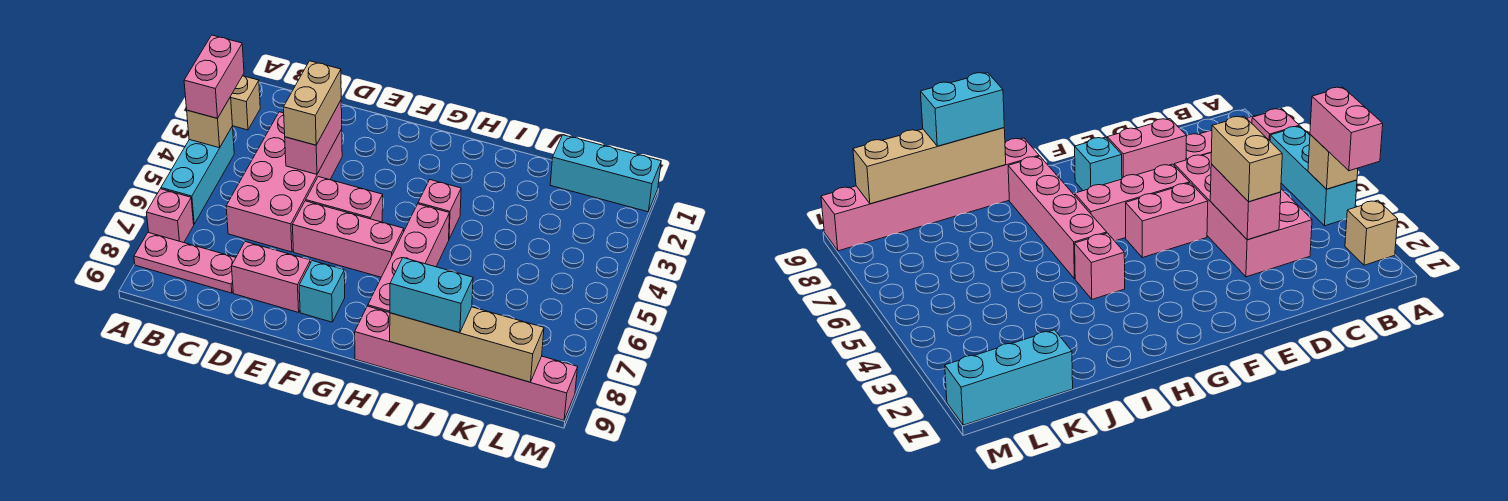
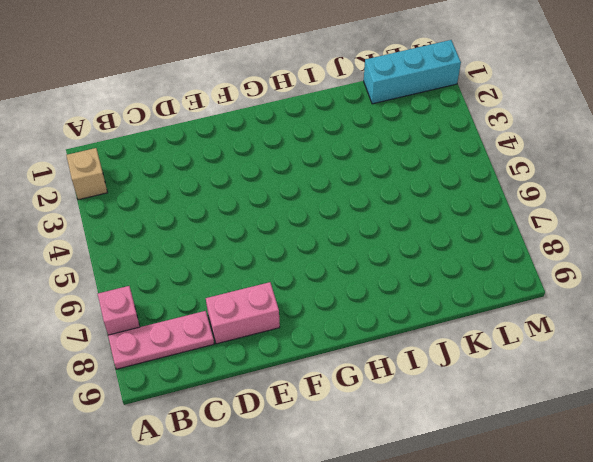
none -> cyan brick A4:A6 level 1
none -> pink brick C3:D6 level 1
none -> pink brick E5:F5 level 1

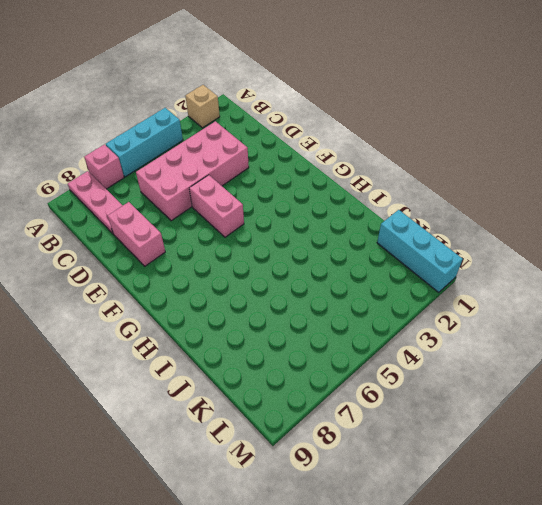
none -> pink brick E6:G6 level 1
none -> cyan brick F8 level 1
none -> pink brick H4 level 1

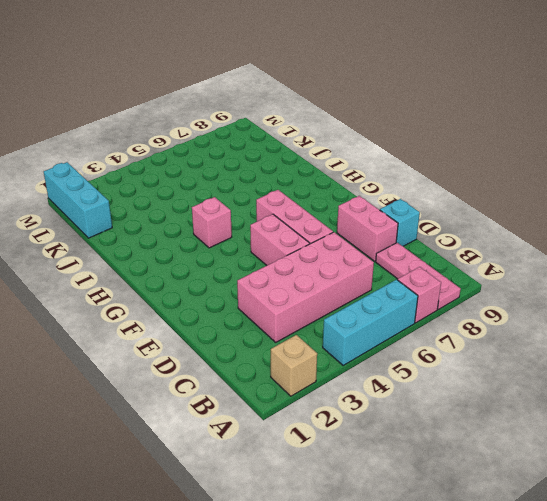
cyan brick D9 level 1 -> cyan brick F8 level 1
none -> pink brick H5:H8 level 1
none -> pink brick H9:M9 level 1
none -> tan brick A4 level 2

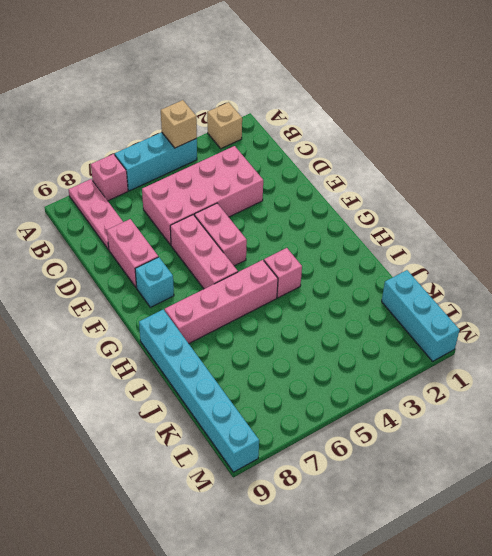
cyan brick H9:M9 level 1 -> pink brick H9:M9 level 1
none -> pink brick D3:D4 level 2
none -> tan brick I9:L9 level 2
none -> pink brick A3:A4 level 3

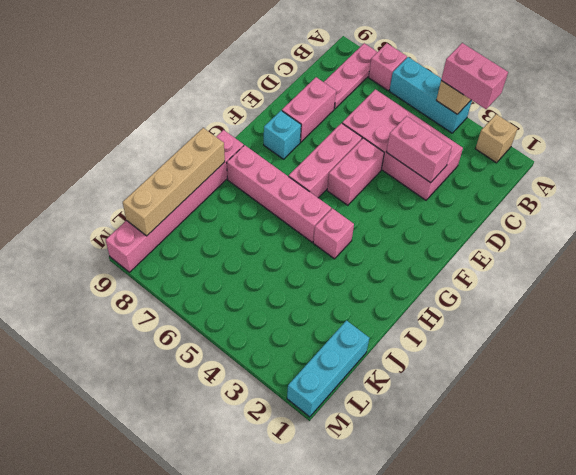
none -> tan brick D3:D4 level 3
none -> cyan brick I9:J9 level 3

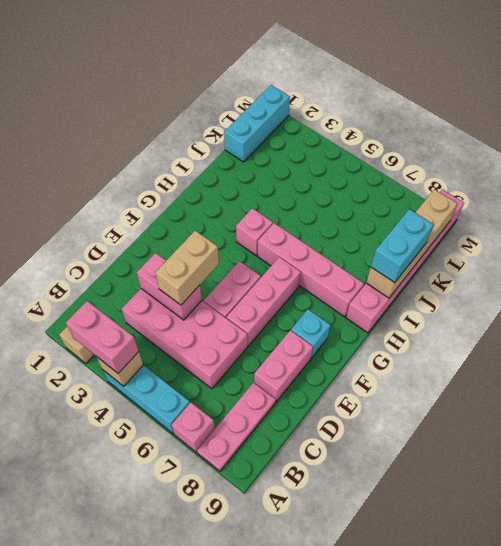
tan brick D4:E4 level 3 -> tan brick D3:D4 level 3

